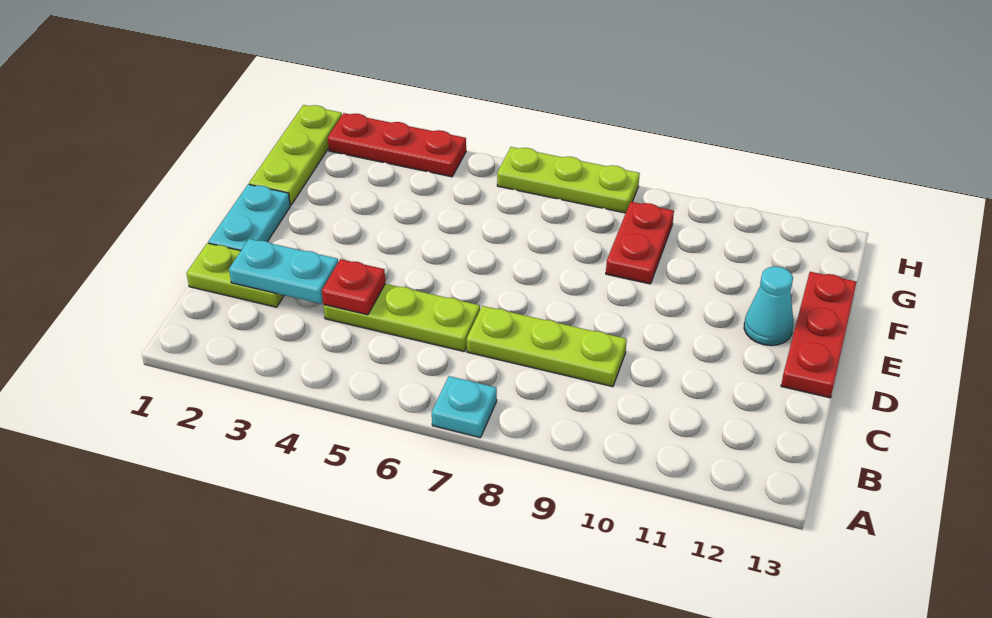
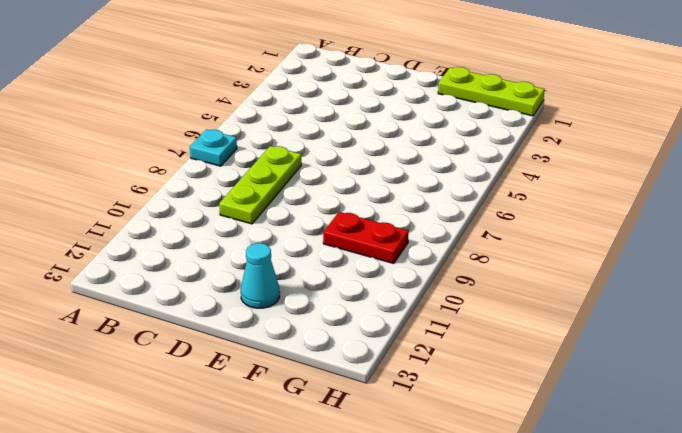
none -> lime plate C1:C2 level 1
none -> lime plate C4:C6 level 1
none -> cyan plate D1:E1 level 1

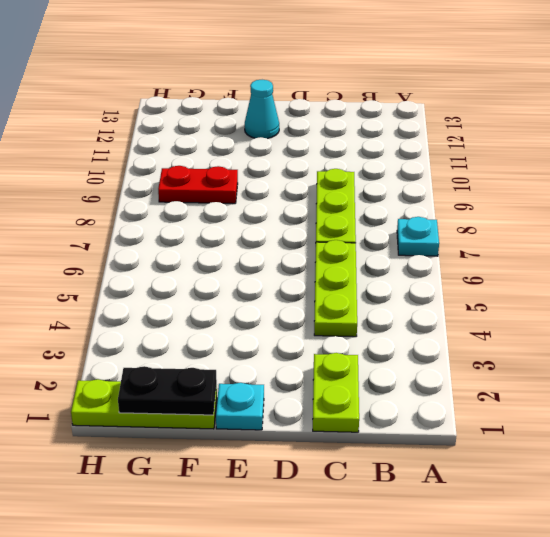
cyan plate E1 level 1 -> cyan plate D1:E1 level 1
black plate F1:G1 level 2 -> none
none -> red plate D13:F13 level 1
none -> red plate H2:H4 level 1
none -> lime plate H6:H8 level 1

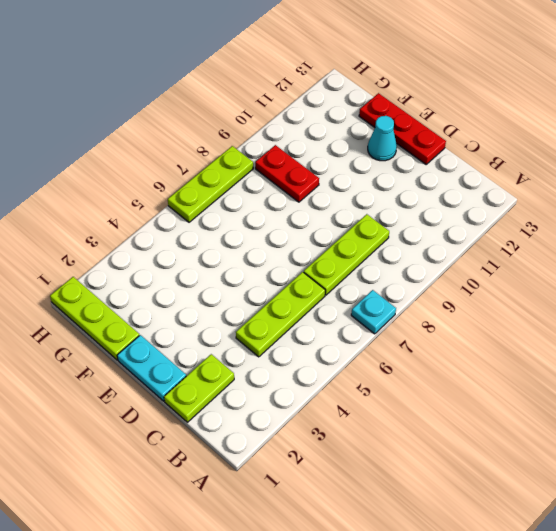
none -> red plate H2:H4 level 1
none -> cyan plate C2:C3 level 2
none -> red plate C4 level 2

